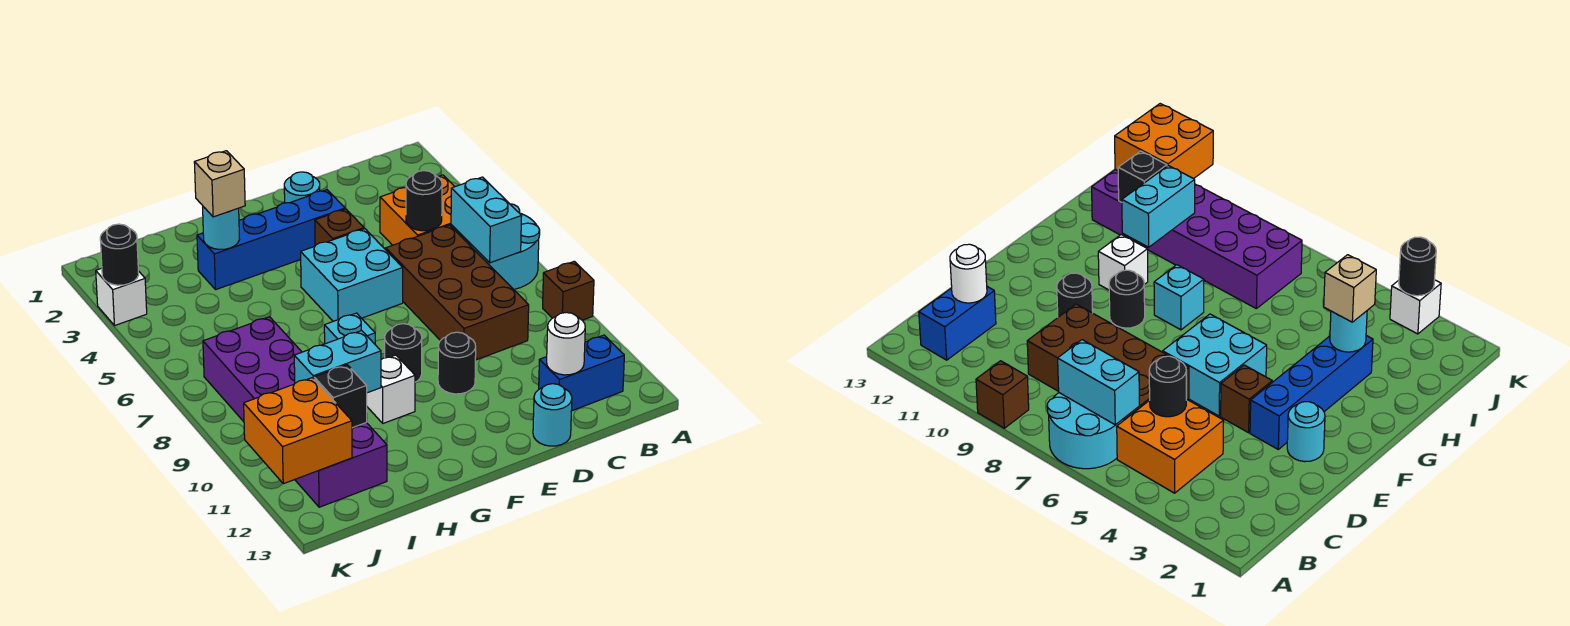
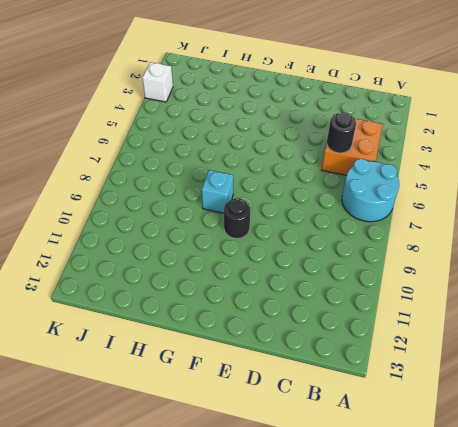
none -> brown brick A9 level 1
none -> blue brick B12:C12 level 1
none -> brown brick C6:D9 level 1

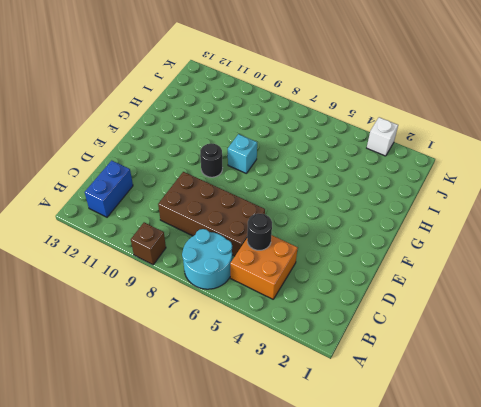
none -> cyan round brick D13 level 1
none -> cyan round brick E2 level 1
none -> blue brick E3:H3 level 1

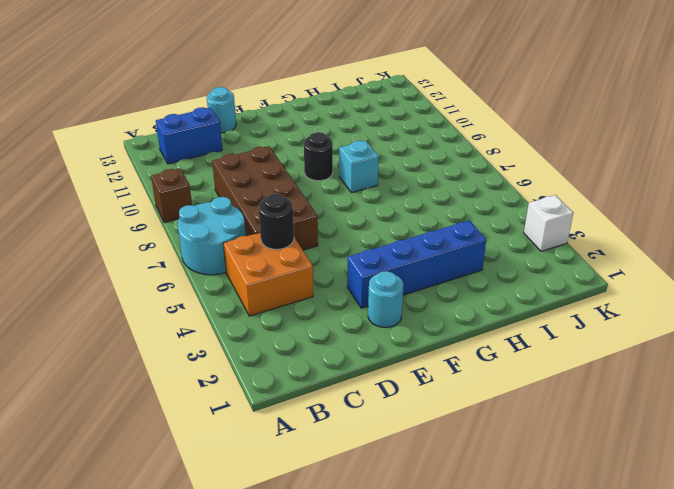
none -> brown brick E4 level 1
none -> cyan brick E5:F6 level 1
none -> black round brick E10 level 1

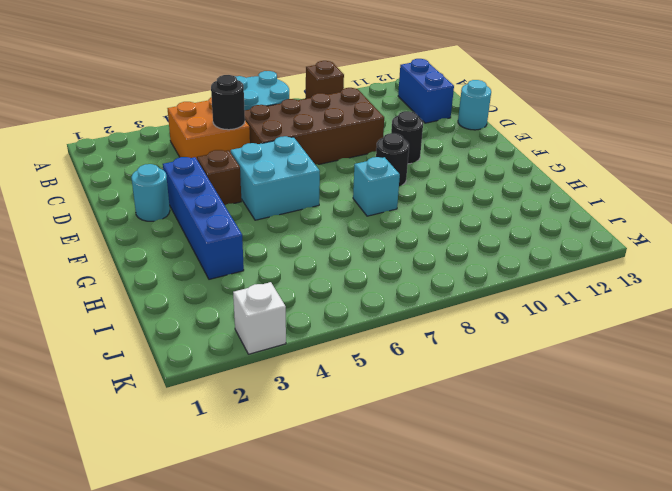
none -> white brick G10 level 1
none -> purple brick I7:J12 level 1
none -> cyan brick B6:B7 level 2

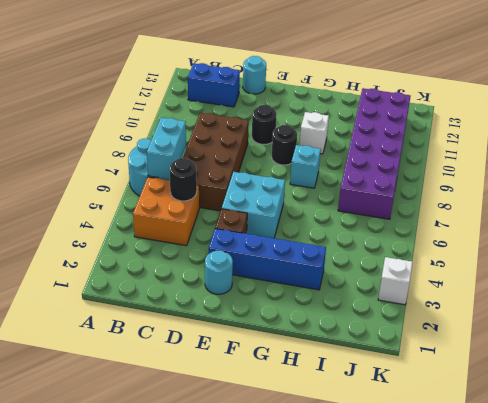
none -> brown brick A9 level 1
none -> white round brick C12 level 2
none -> cyan round brick H3 level 2

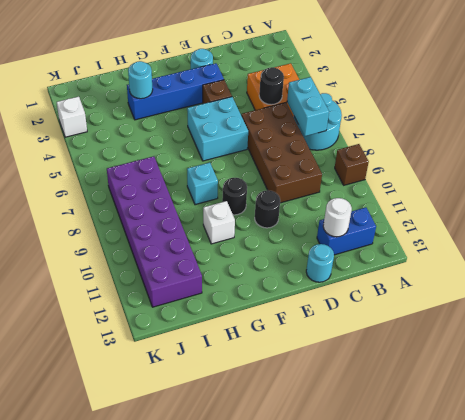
none -> cyan brick H10:I10 level 2
none -> black brick I11 level 2
none -> orange brick J11:K12 level 2

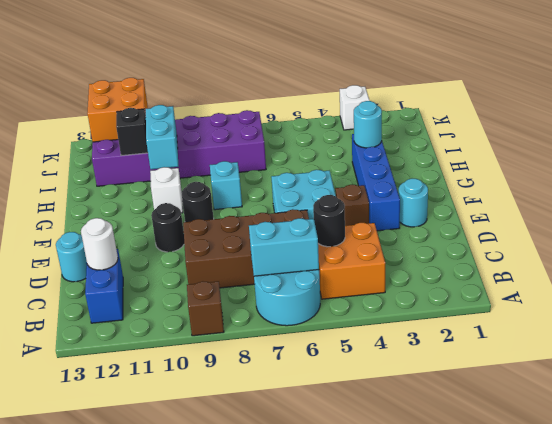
none -> black round brick K3 level 2
none -> tan brick H3 level 3

